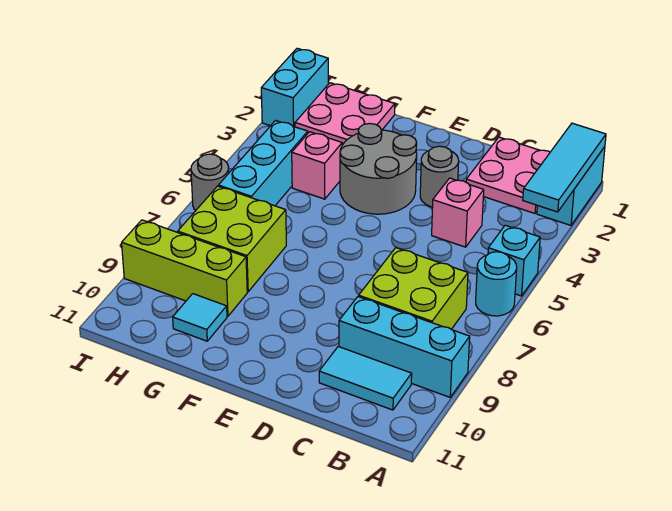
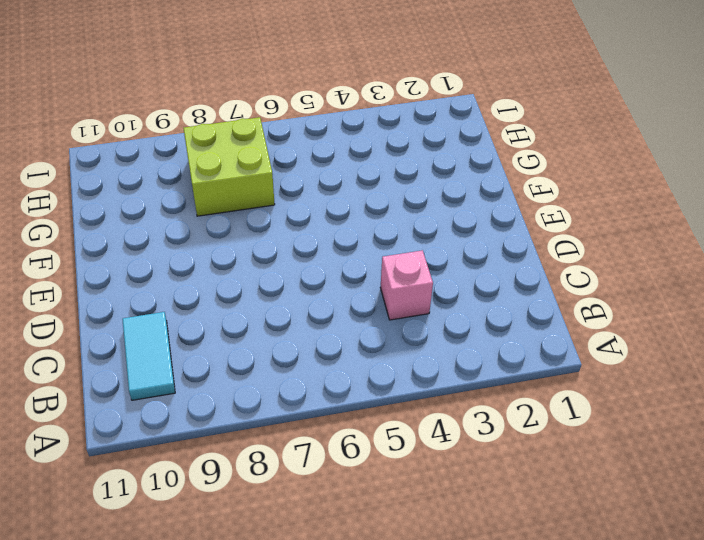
none -> cyan brick A1:A2 level 1
none -> cyan brick A5 level 1
none -> cyan round brick A6 level 1

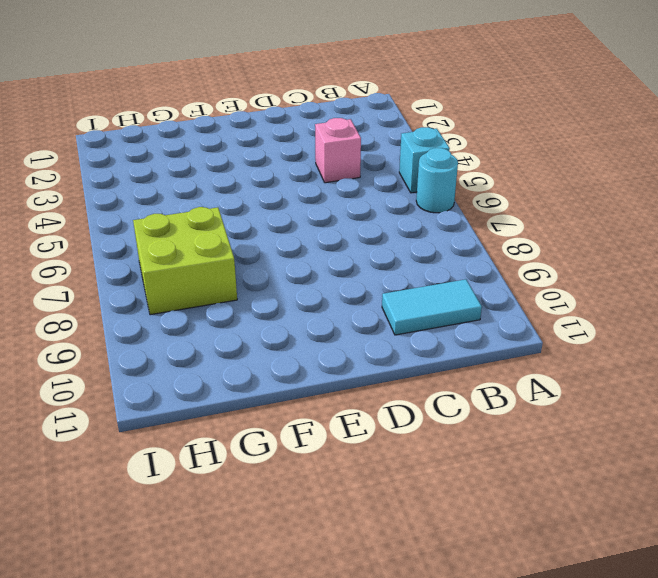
none -> cyan brick A1:A2 level 1
none -> cyan brick A9:C9 level 1
none -> pink plate B1:C2 level 1

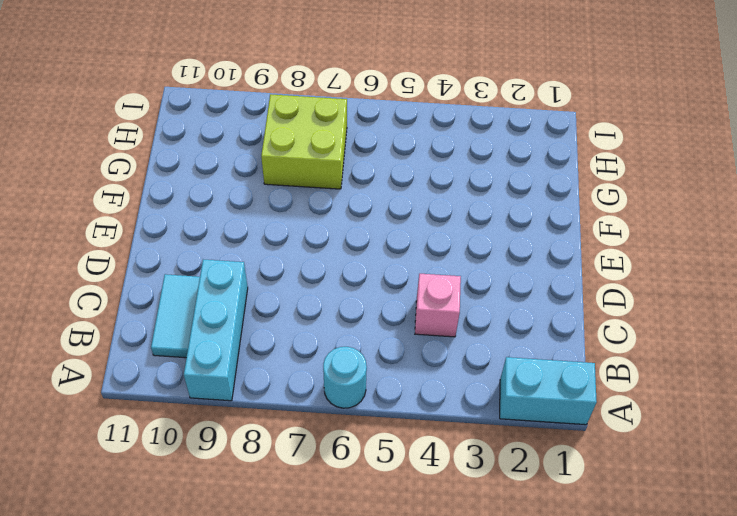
none -> cyan brick A5 level 1
none -> pink plate B1:C2 level 1
none -> lime brick B7:C8 level 1

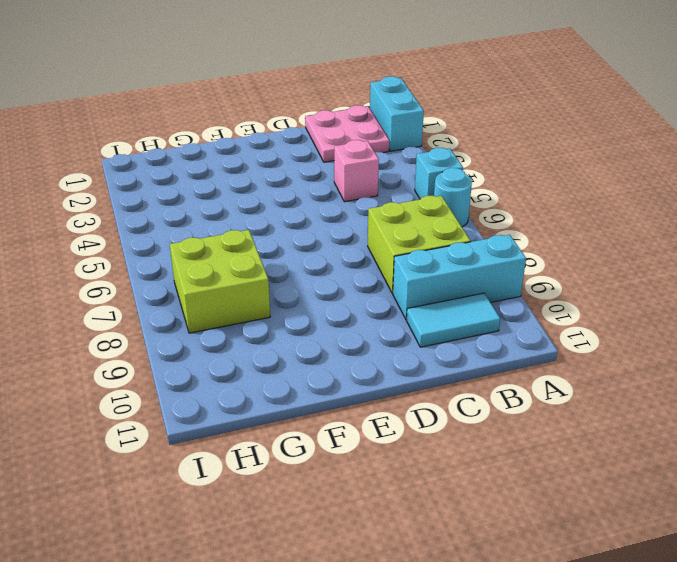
none -> grey round brick D3 level 1
none -> grey round brick E3:F4 level 1
none -> pink plate G1:H2 level 1

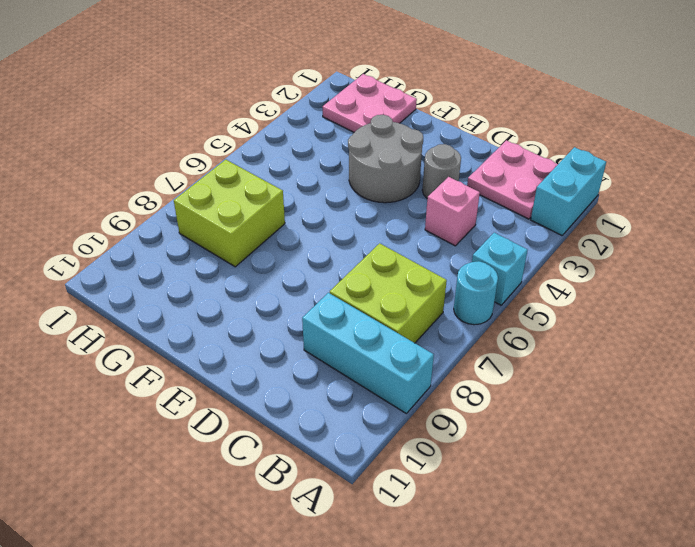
none -> cyan tile B10:C10 level 1
none -> pink brick G4 level 1
none -> lime brick G9:I9 level 1

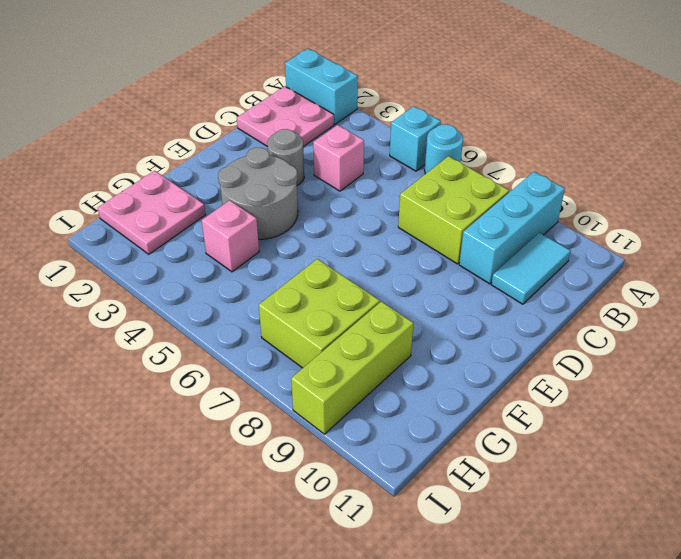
none -> cyan tile G10 level 1
none -> cyan brick H4:H6 level 1
none -> cyan brick I1:I2 level 1

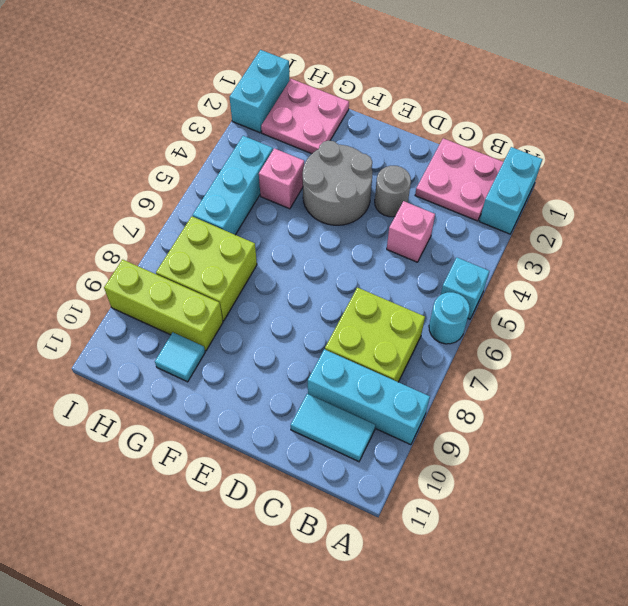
none -> grey round brick I6 level 1
none -> cyan tile A1:A3 level 2

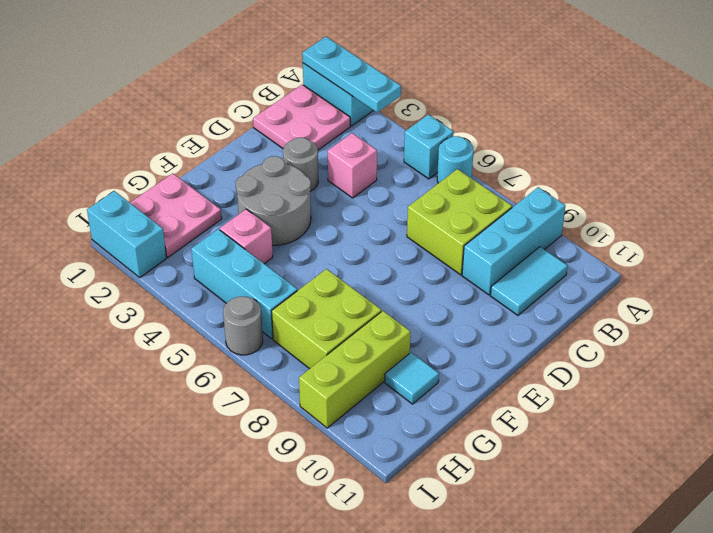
cyan plate A1:A3 level 2 -> cyan tile A1:A3 level 2

